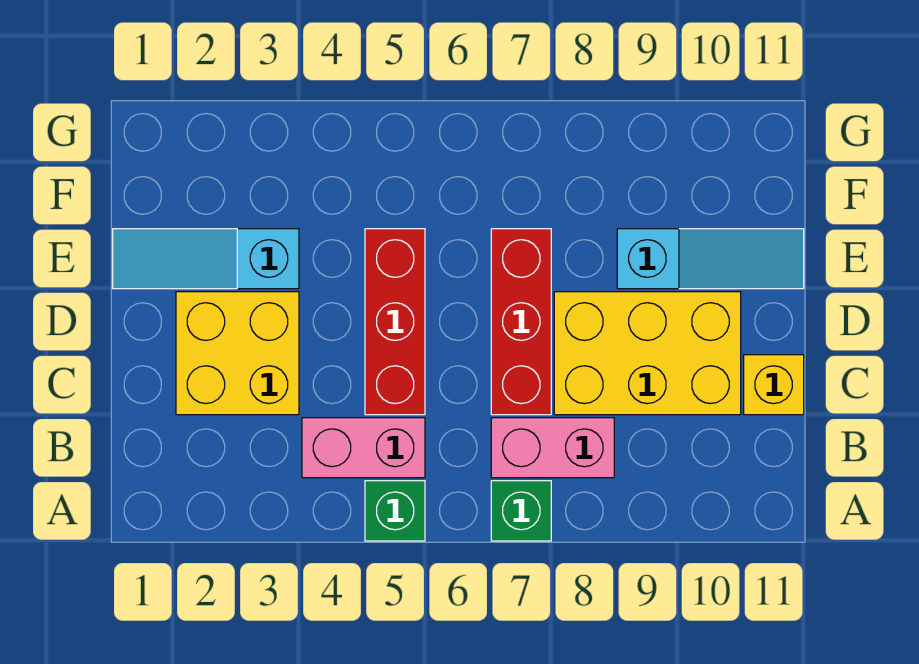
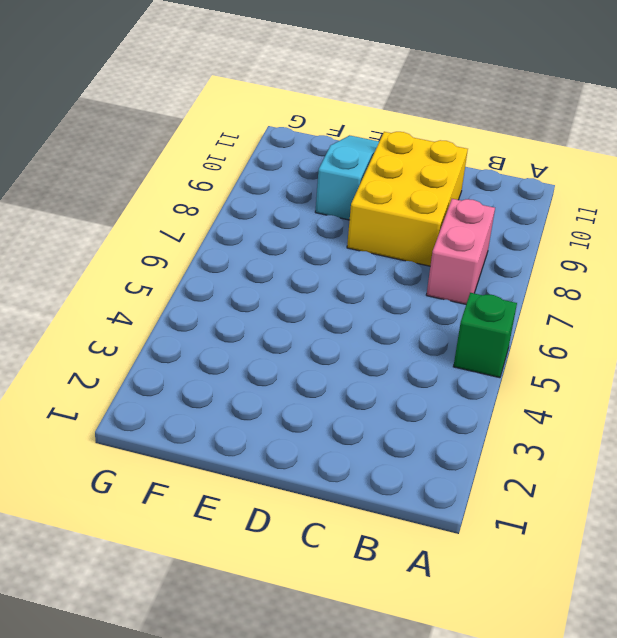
none -> green brick A7 level 1
none -> pink brick B4:B5 level 1

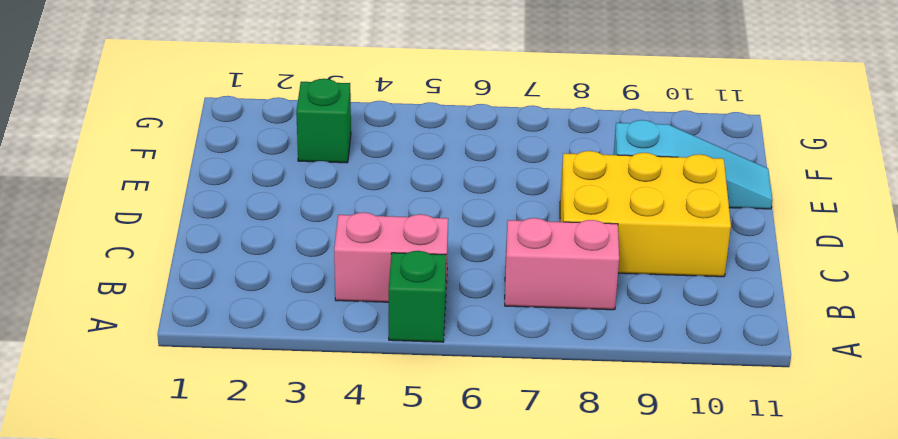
green brick F3 level 1 -> green brick A7 level 1
none -> yellow brick C2:D3 level 1
none -> red brick C5:E5 level 1

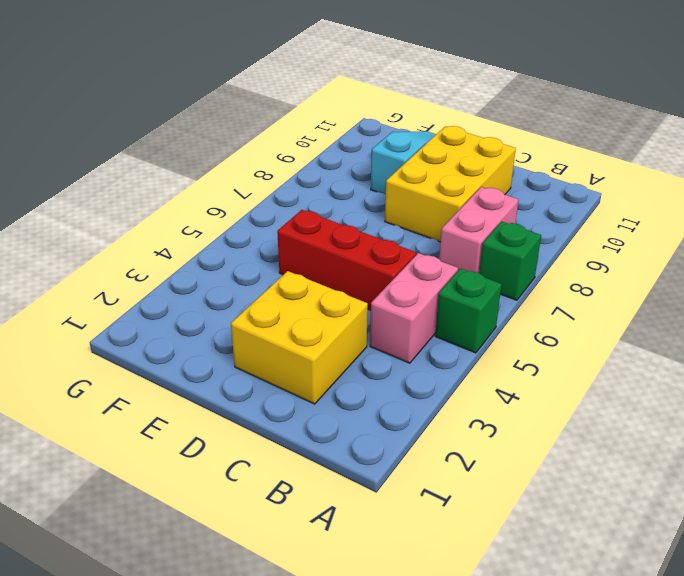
none -> red brick C7:E7 level 1
none -> yellow brick C11 level 1

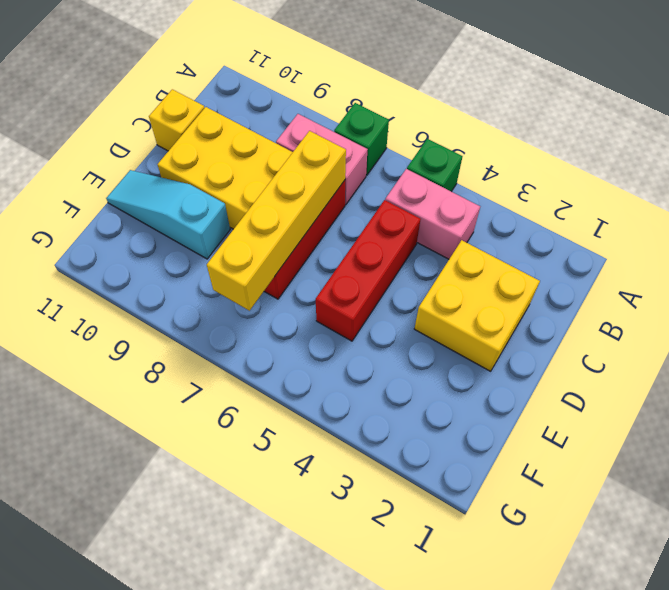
yellow brick C7:F7 level 2 -> none
none -> cyan slope E1:E3 level 1 top 3

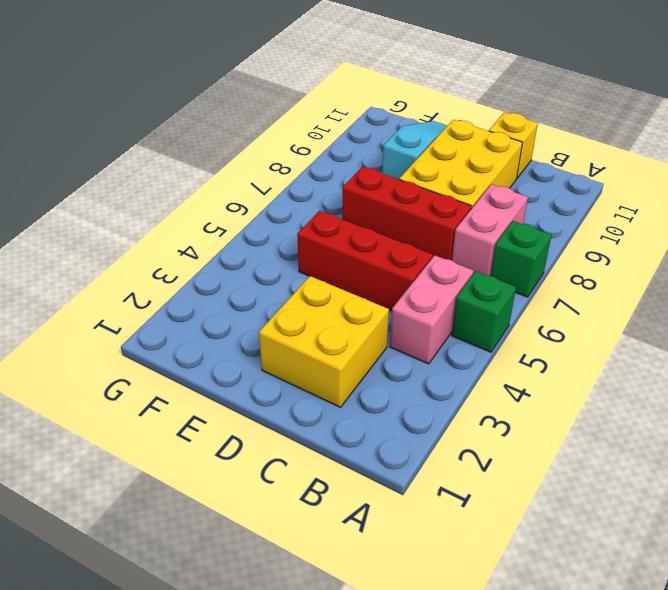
none -> cyan slope E1:E3 level 1 top 3

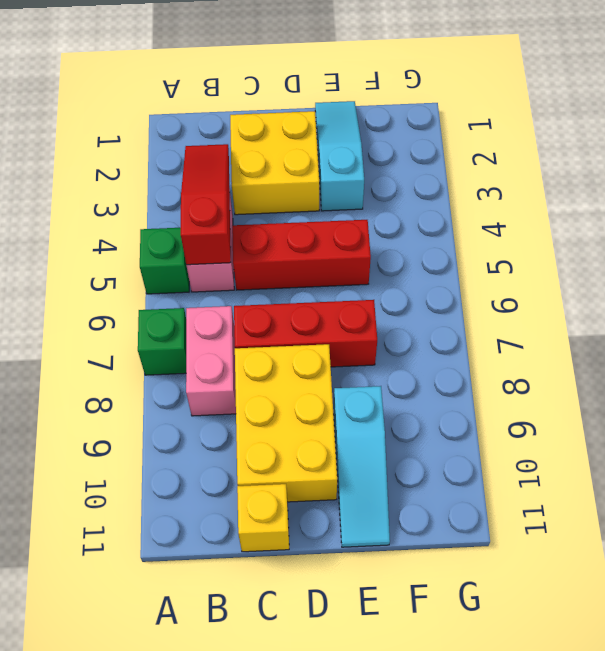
red slope B3:B5 level 2 top 5 -> none

